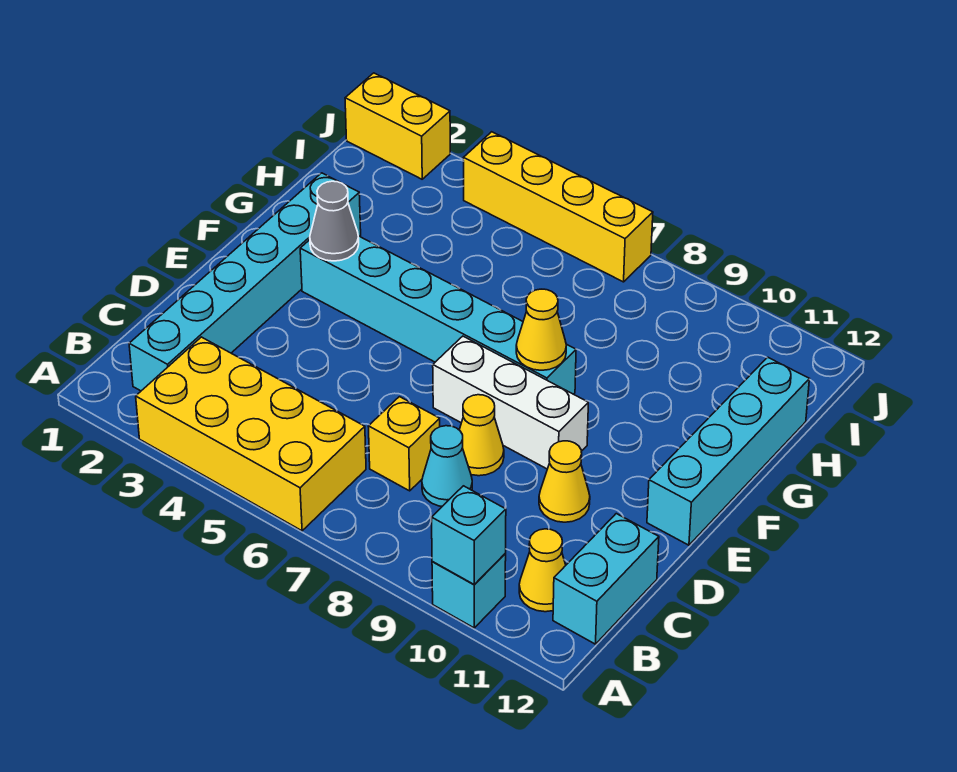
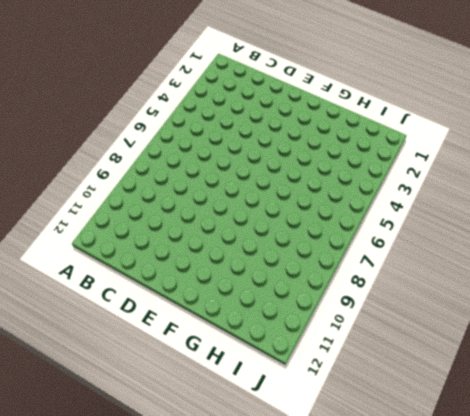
none -> yellow brick A3:B6 level 1
none -> cyan brick A10 level 1
none -> cyan brick B2:G2 level 1

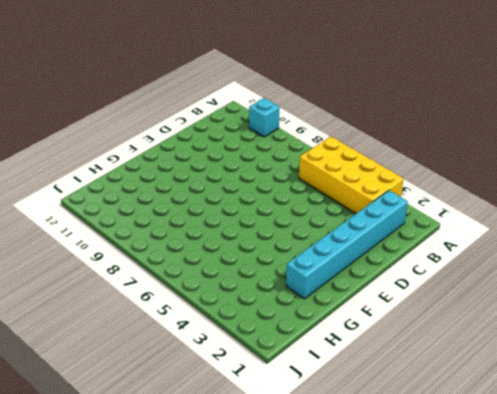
none -> yellow cone B11 level 1
none -> cyan brick B12:C12 level 1
none -> yellow brick C7 level 1

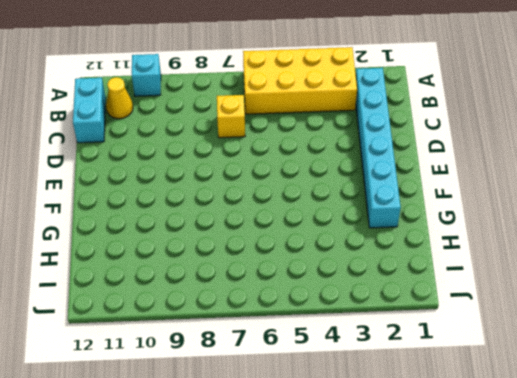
none -> cyan cone C8 level 1
none -> yellow cone D8 level 1
none -> yellow cone D10 level 1

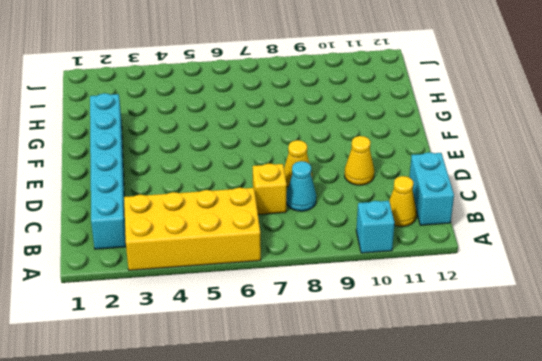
none -> white brick E7:E9 level 1
none -> cyan brick E12:H12 level 1
none -> cyan brick F3:F8 level 1

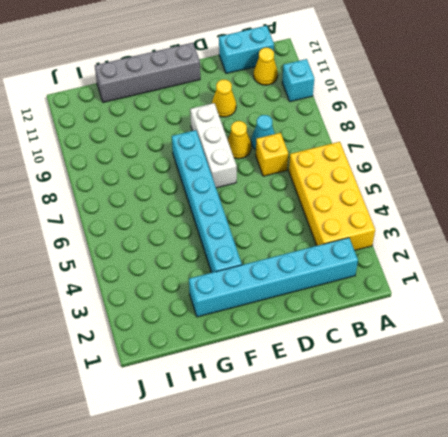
grey brick E12:H12 level 1 -> cyan brick E12:H12 level 1
none -> yellow brick J1:J2 level 1
none -> yellow brick J4:J7 level 1
none -> cyan brick A10 level 2

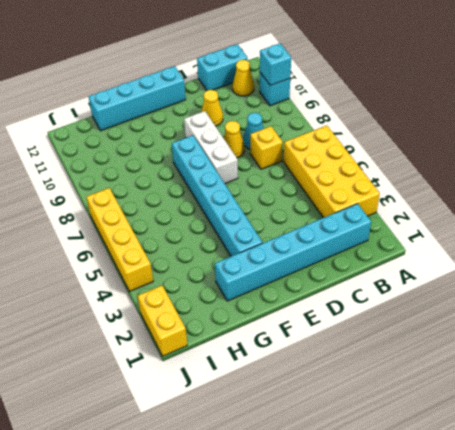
none -> grey cone F3 level 2
none -> yellow cone F8 level 2

